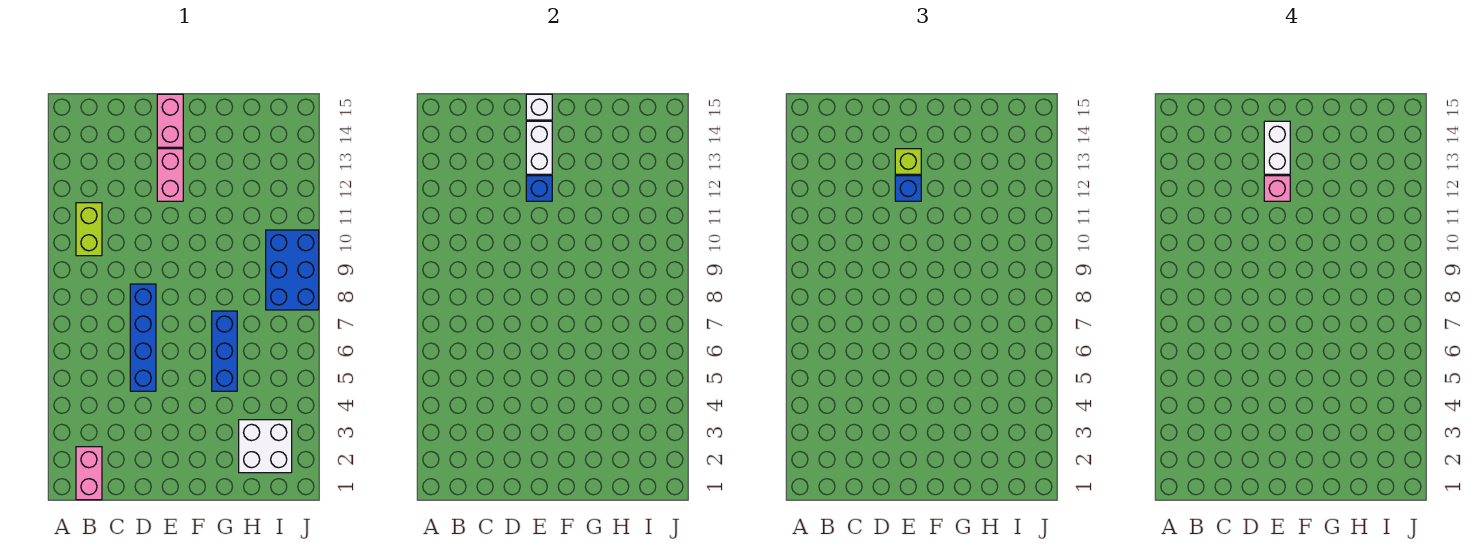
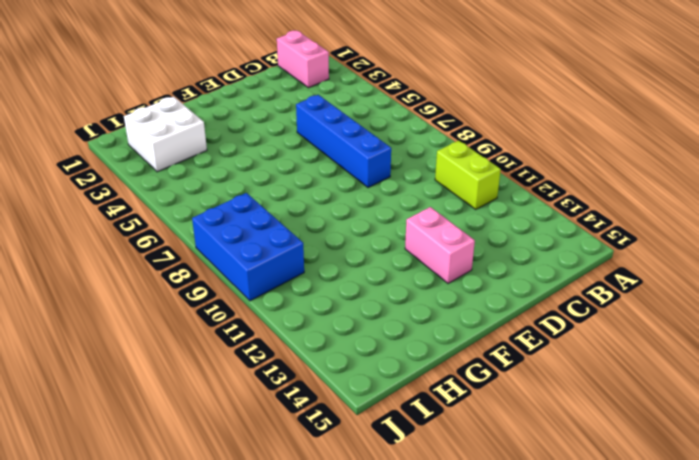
none -> pink brick E14:E15 level 1
none -> blue brick G5:G7 level 1
none -> blue brick E12 level 2

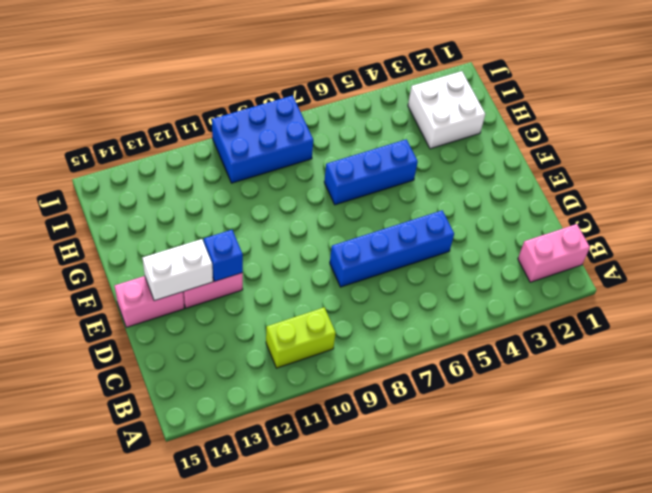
none -> white brick E15 level 2
none -> blue brick E12 level 3
none -> lime brick E13 level 3

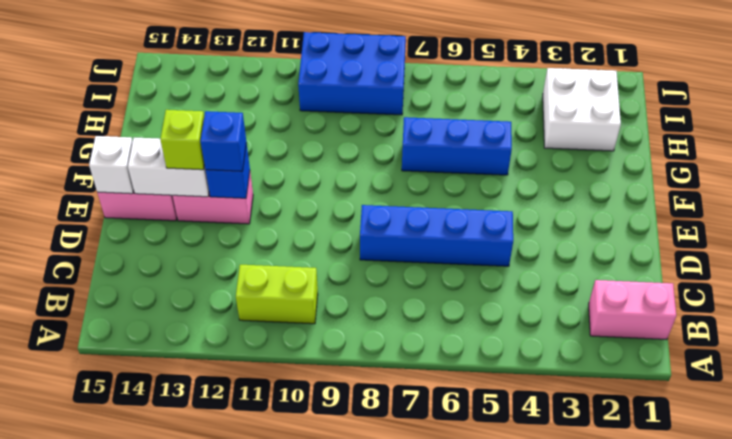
none -> pink brick E12 level 4
none -> white brick E13:E14 level 4

